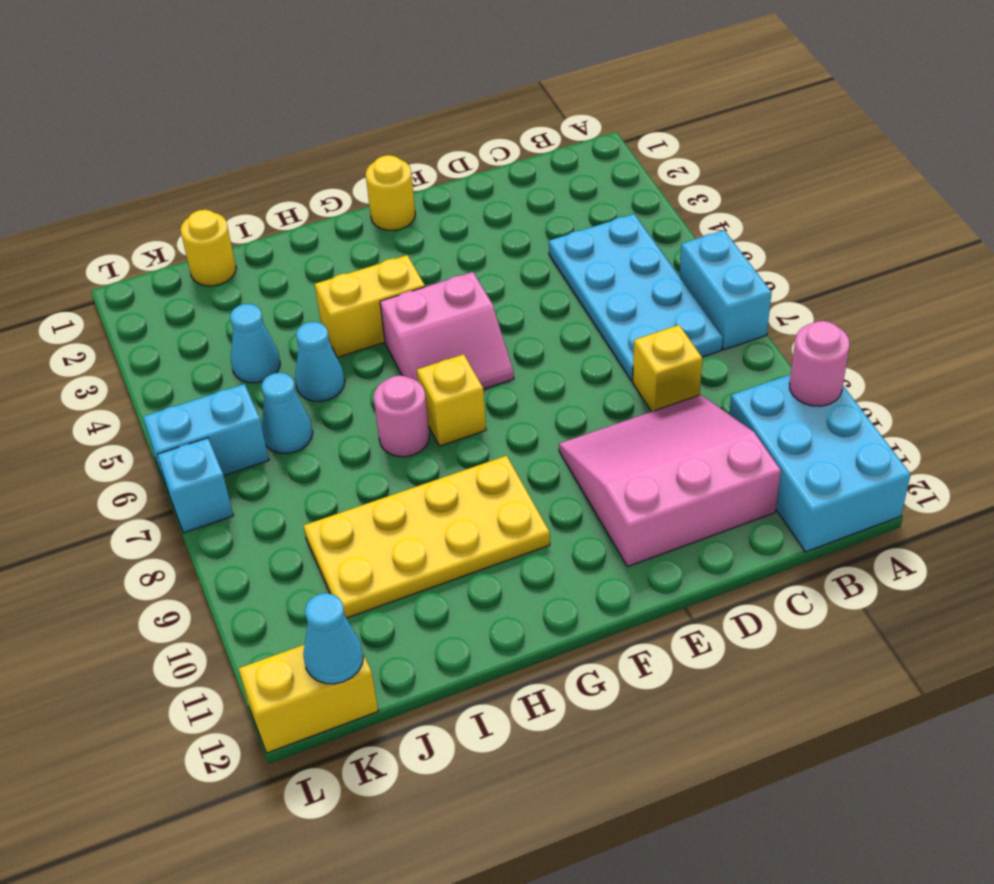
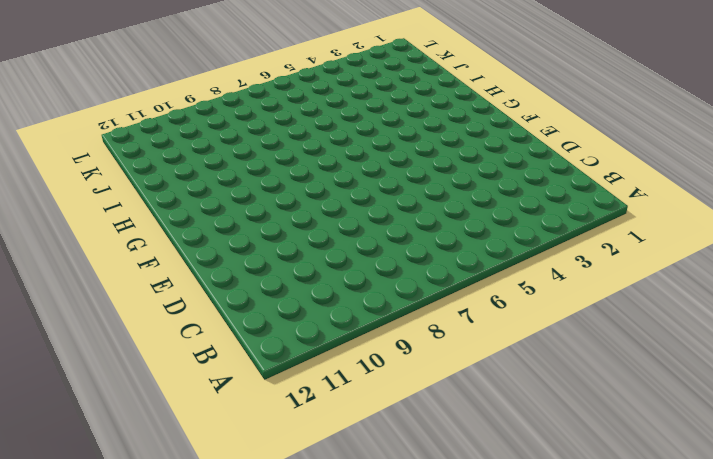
none -> cyan brick A6:A7 level 1
none -> cyan brick A10:B12 level 1
none -> cyan plate B4:C7 level 1

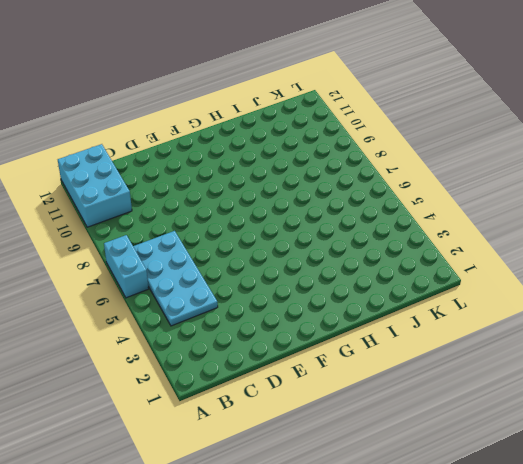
none -> yellow brick C8 level 1
none -> pink slope C9:E11 level 1 top 11
none -> yellow round brick F1 level 1

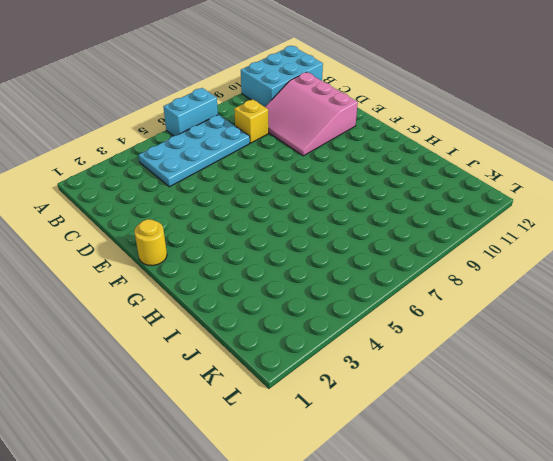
none -> pink slope F5:G6 level 1 top 5
none -> yellow brick G4:H4 level 1
none -> yellow brick G7 level 1

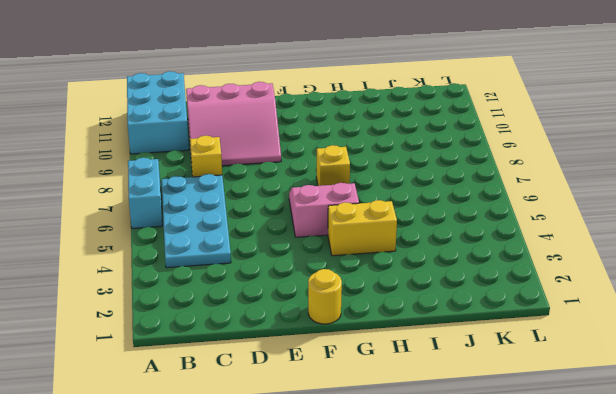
none -> yellow plate G9:J10 level 1
none -> pink round brick H7 level 1
none -> cyan cone I5 level 1

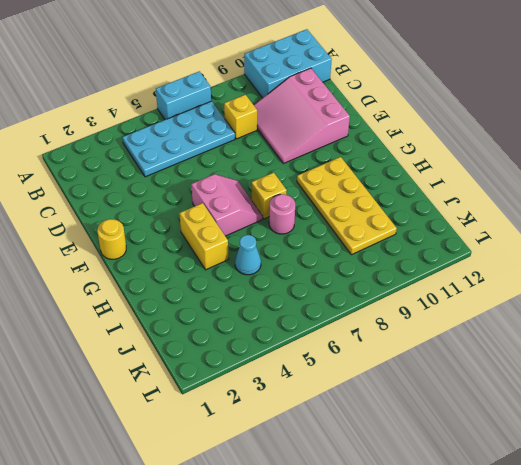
none -> yellow round brick J1 level 1
none -> cyan cone J4 level 1
none -> cyan cone J6 level 1

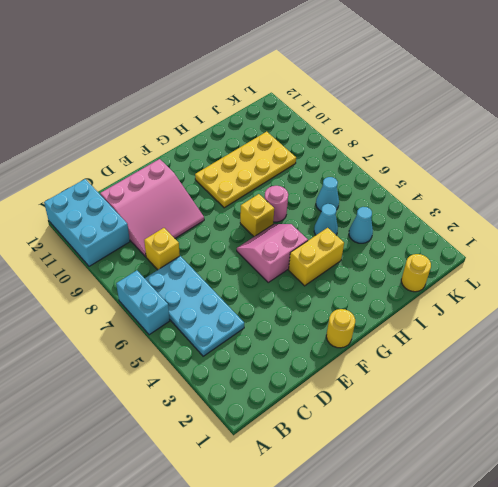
none -> cyan brick K6:L6 level 1
none -> yellow brick K12:L12 level 1
none -> cyan brick L7 level 1

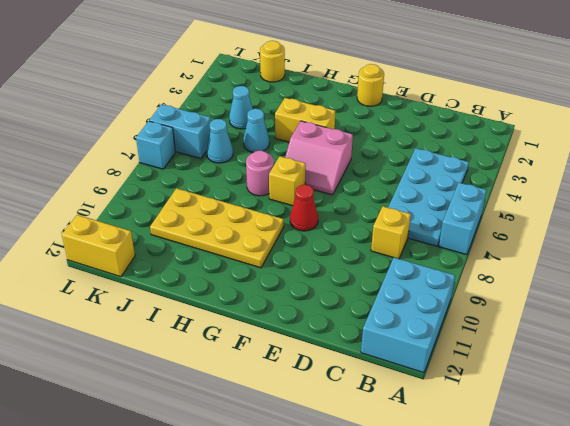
red cone F8 level 1 -> none
none -> pink slope C9:E11 level 1 top 11
none -> pink round brick A10 level 2
none -> cyan cone K12 level 2

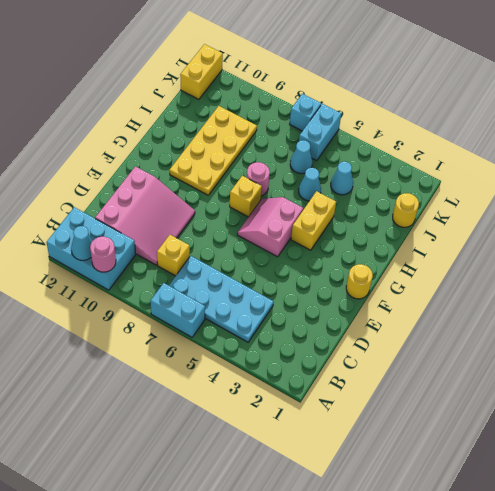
cyan cone A11 level 2 -> cyan cone K12 level 2

